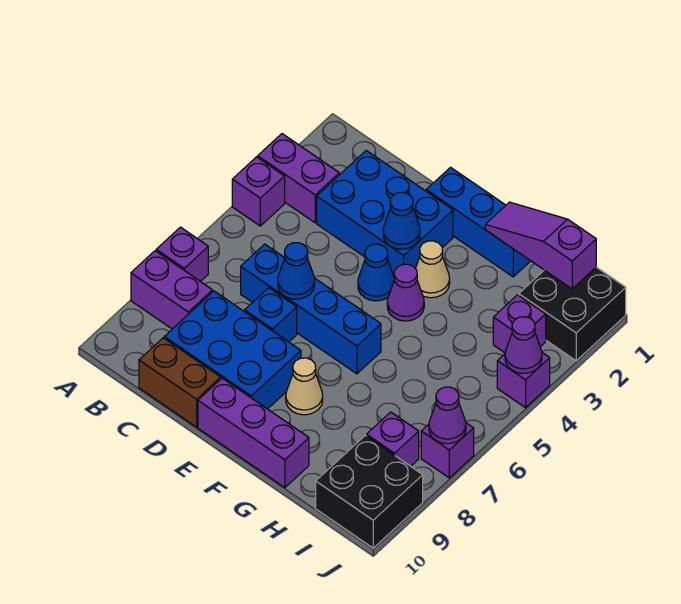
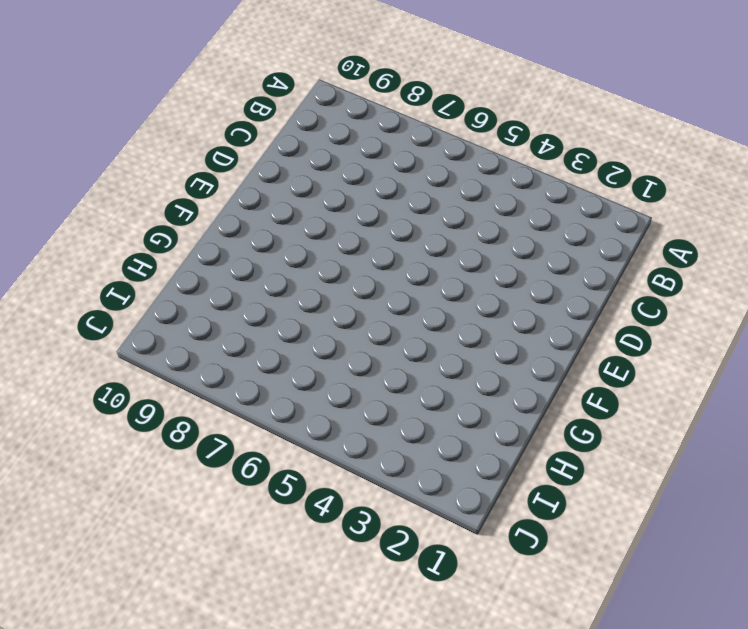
none -> purple brick A3:B3 level 1
none -> purple brick A4 level 1
none -> purple brick A7 level 1

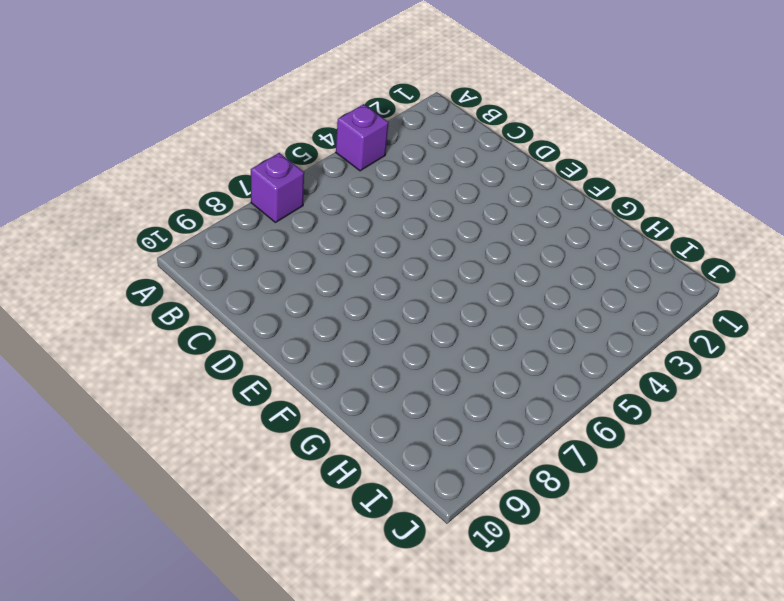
none -> purple brick A3:B3 level 1
none -> purple brick A8:B8 level 1
none -> blue brick C2:E3 level 1

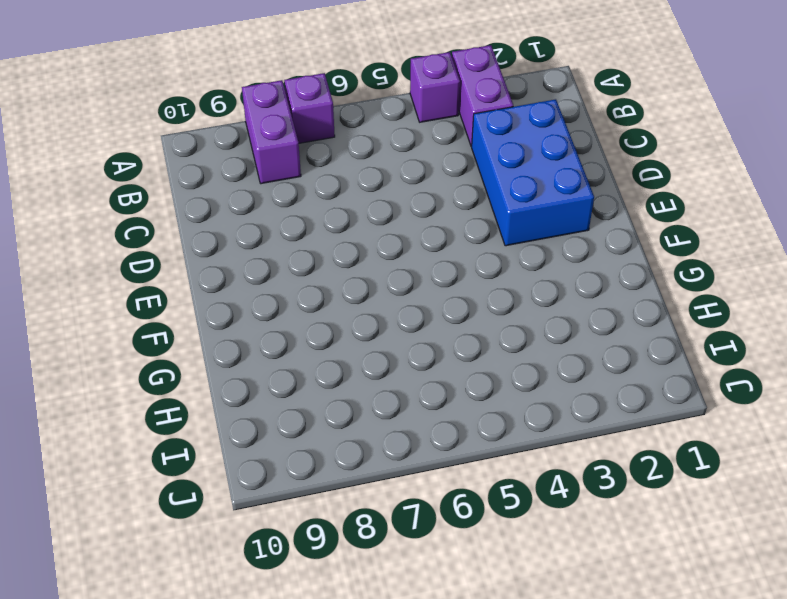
none -> blue brick C6:F6 level 1
none -> blue brick C8:E9 level 1
none -> brown brick C10:D10 level 1

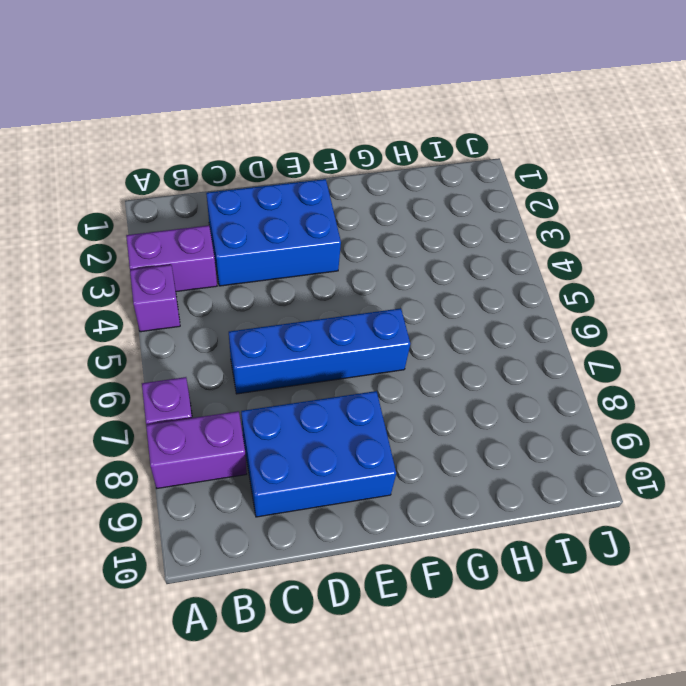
none -> brown brick C10:D10 level 1
none -> blue brick D7 level 1
none -> blue brick E1:G1 level 1

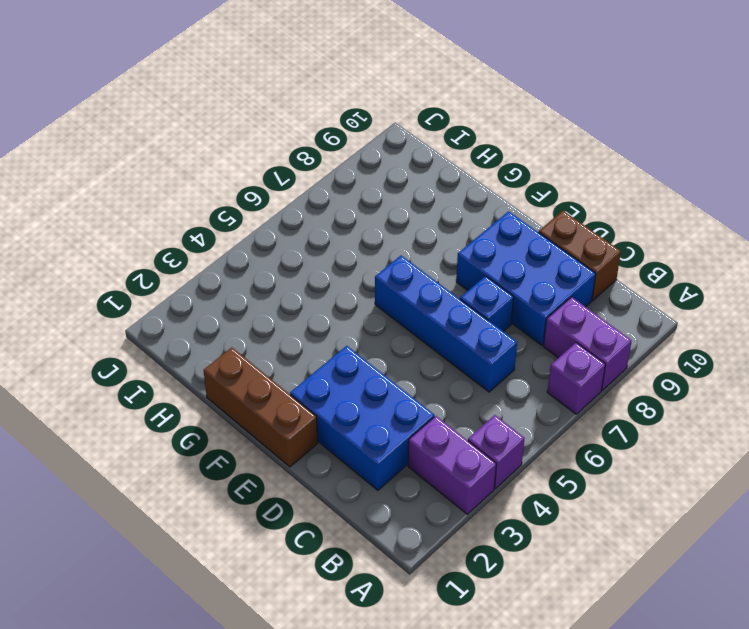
brown brick E1:G1 level 1 -> blue brick E1:G1 level 1
none -> blue cone E4 level 1
none -> purple brick E10:G10 level 1
none -> tan cone F3 level 1

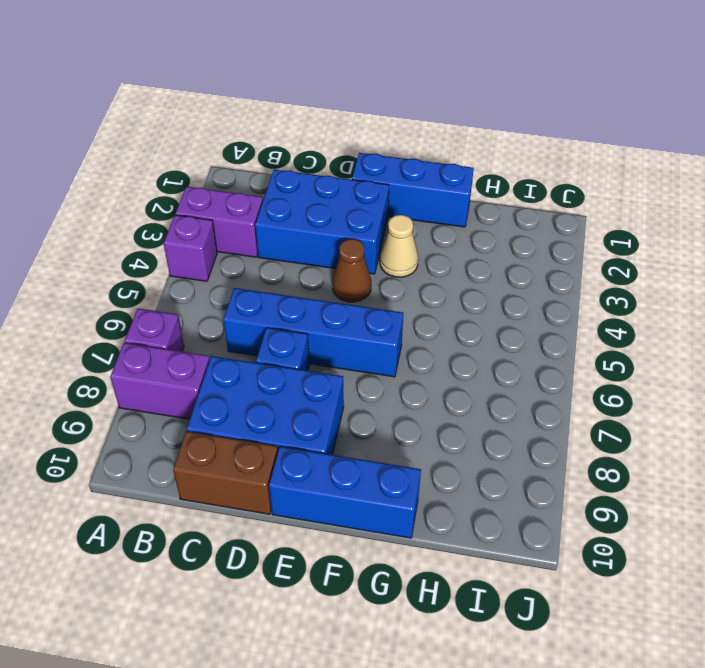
brown cone E4 level 1 -> blue cone E4 level 1
blue brick E10:G10 level 1 -> purple brick E10:G10 level 1
none -> purple cone F4 level 1
none -> tan cone F8 level 1
none -> black brick I1:J2 level 1

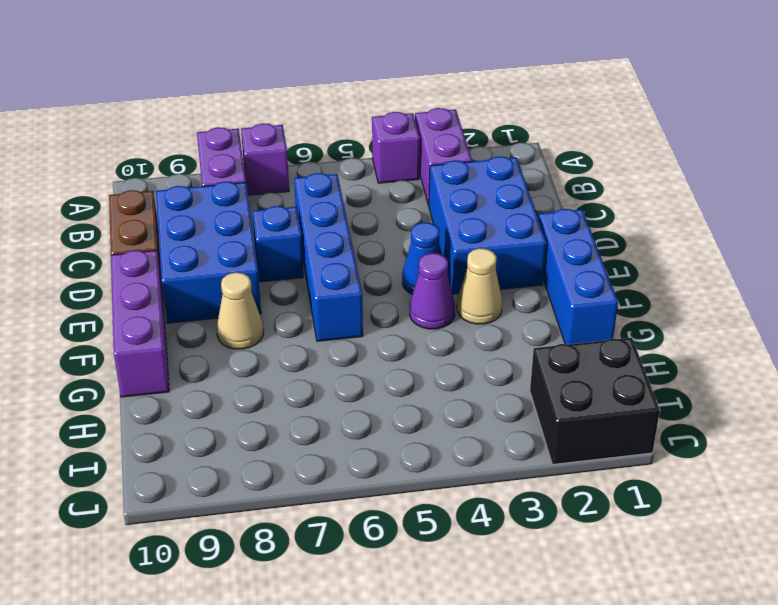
none -> purple brick I3 level 1
none -> purple brick I8 level 1
none -> black brick I9:J10 level 1

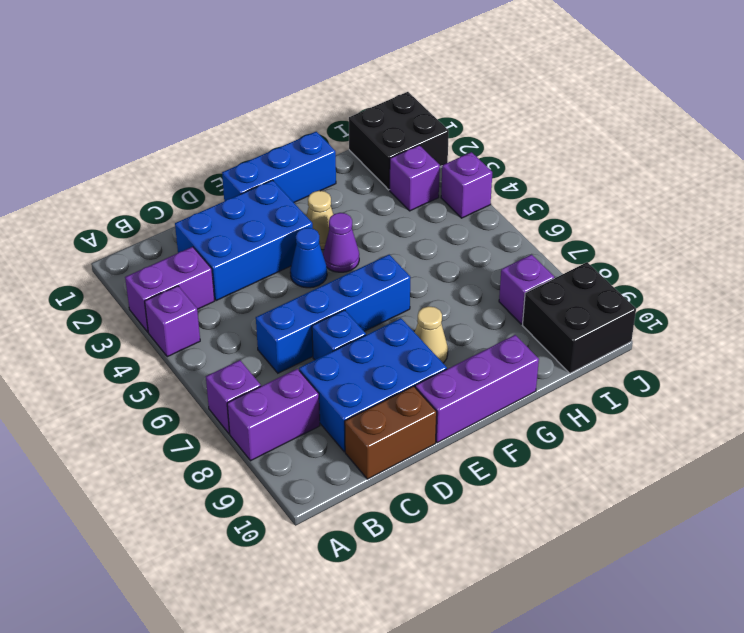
none -> purple brick J7 level 1
none -> blue cone D6 level 2
none -> blue cone E3 level 2

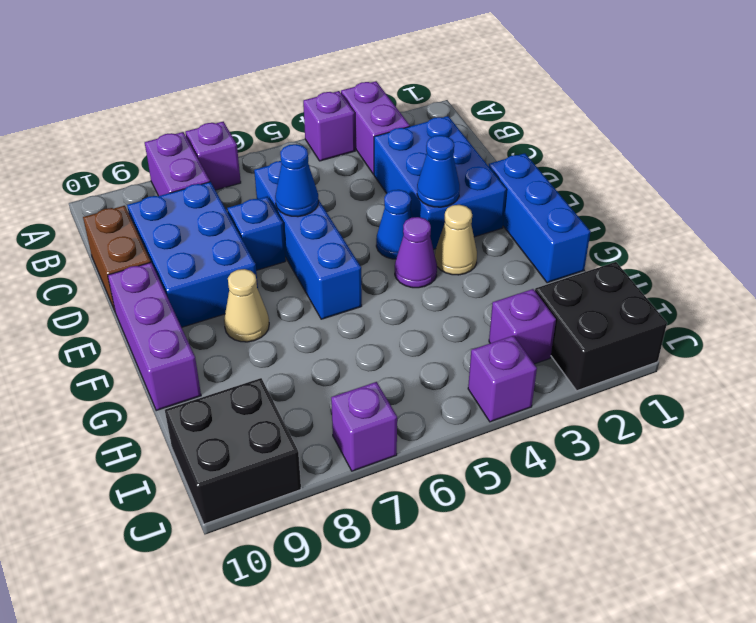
none -> purple brick I8 level 1
none -> purple slope G1:I1 level 2 top I
none -> purple cone J4 level 2

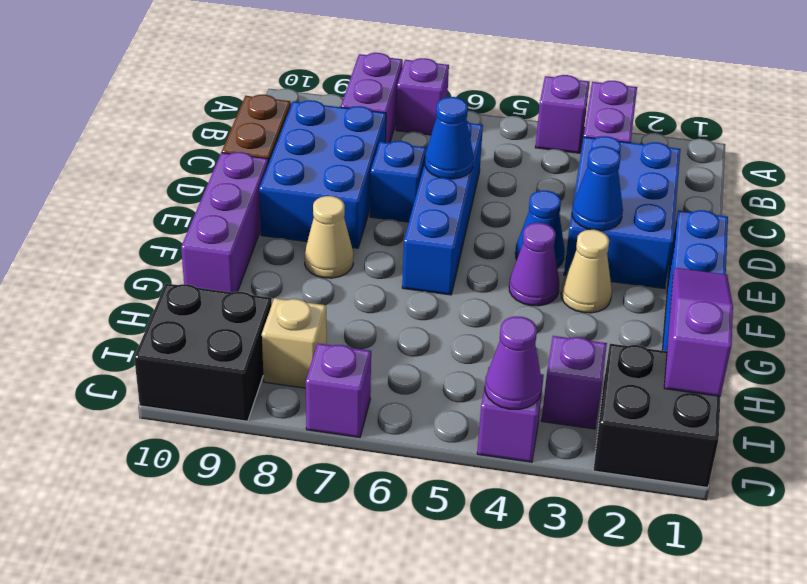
tan brick I8 level 1 -> purple brick I8 level 1
none -> purple cone J7 level 2

